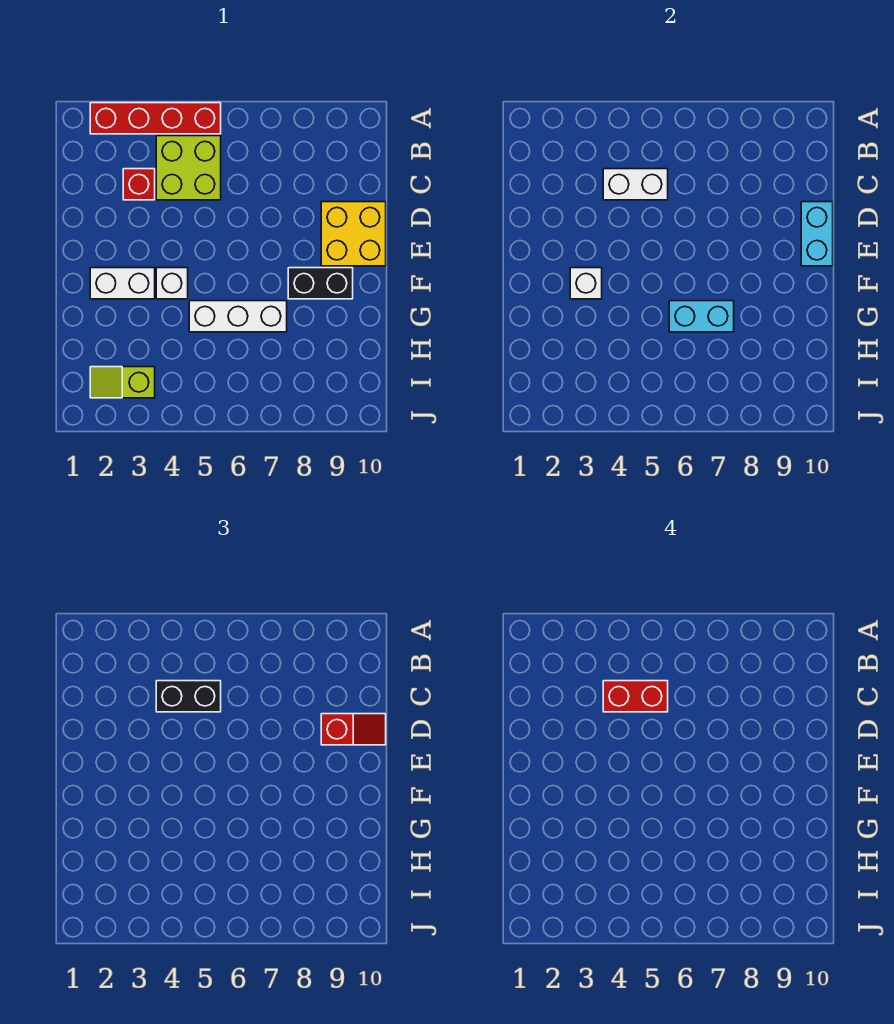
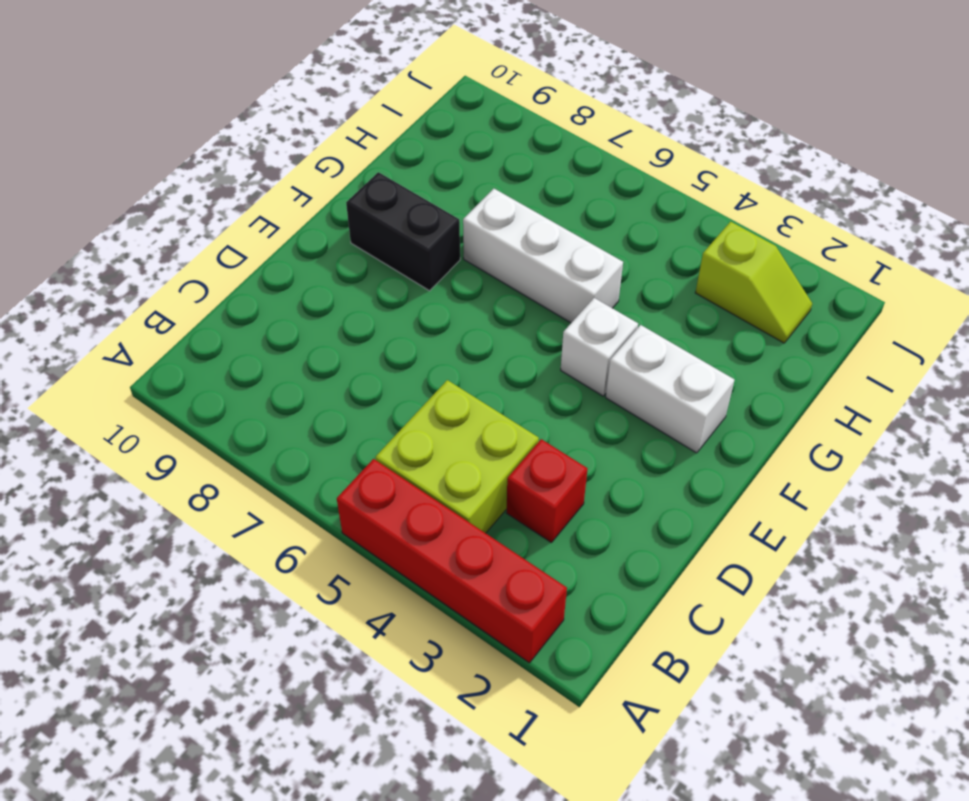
none -> yellow brick D9:E10 level 1
none -> white brick C4:C5 level 2
none -> cyan brick D10:E10 level 2

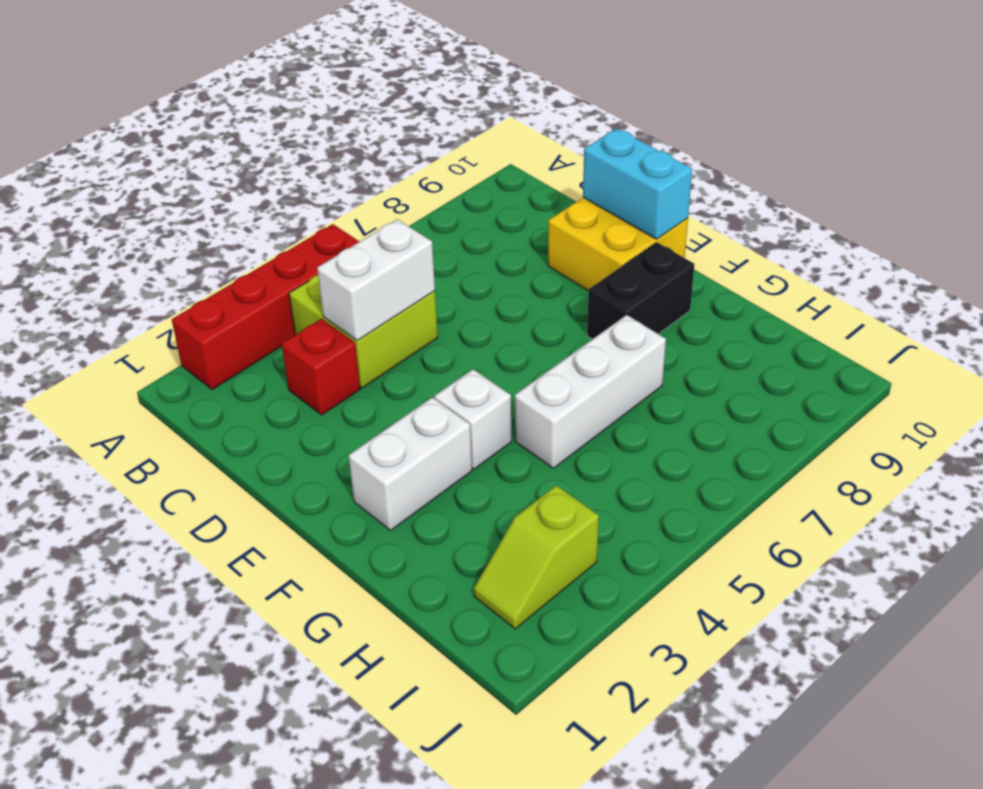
none -> white brick F3 level 2
none -> cyan brick G6:G7 level 2
none -> black brick C4:C5 level 3

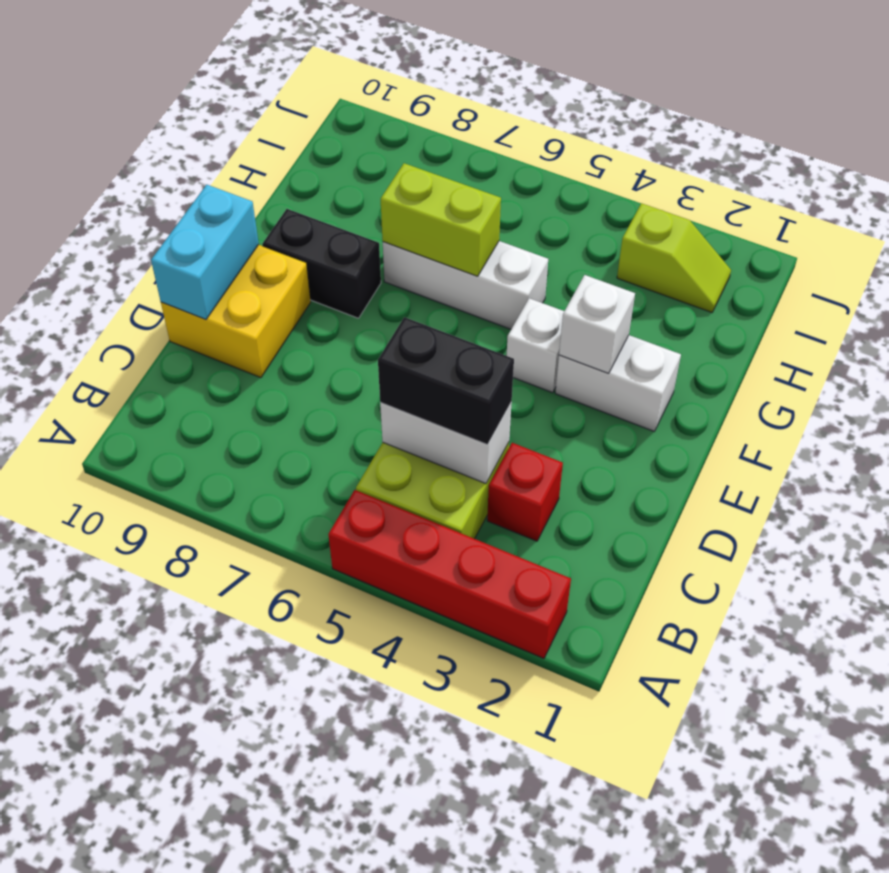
lime brick G6:G7 level 2 -> cyan brick G6:G7 level 2
none -> red slope D9:D10 level 3 top 9
none -> red brick C4:C5 level 4

